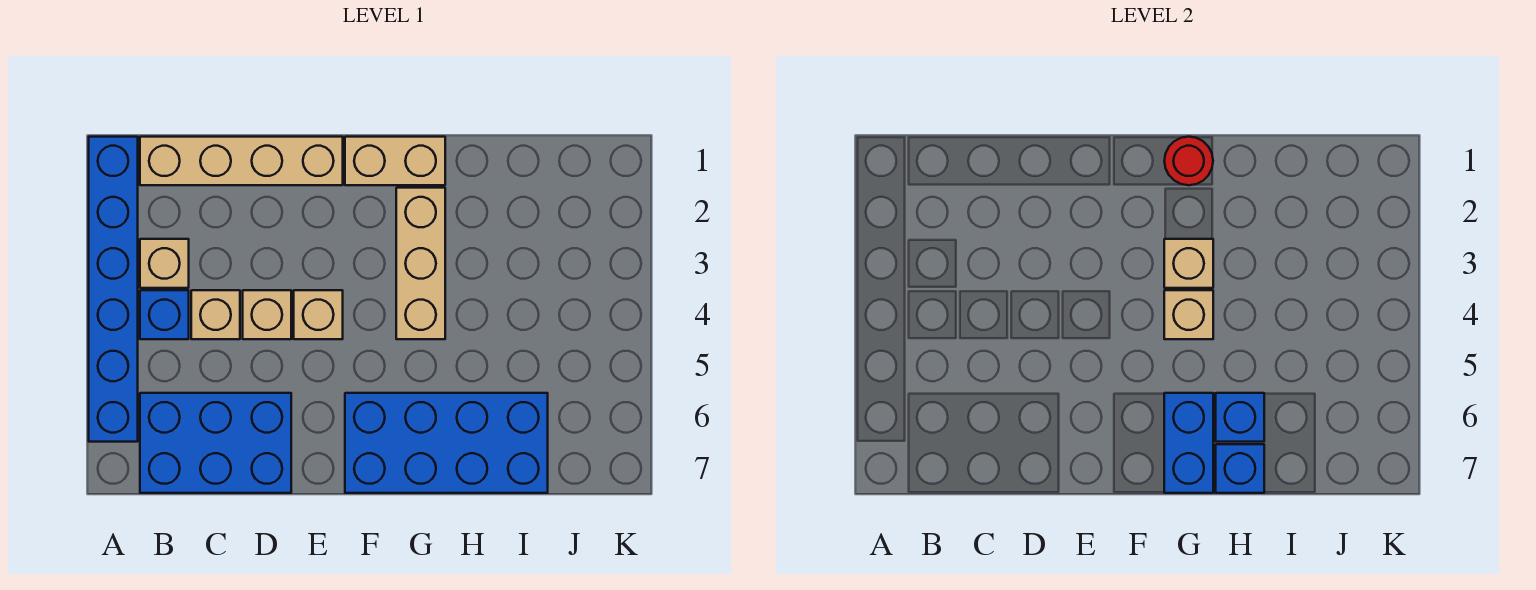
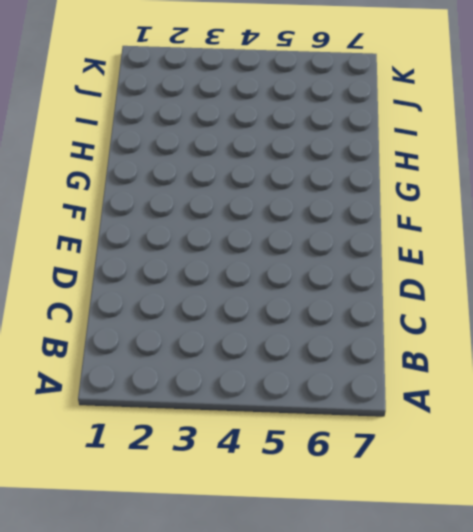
none -> blue brick A1:A6 level 1
none -> tan brick B1:E1 level 1
none -> tan brick B3 level 1

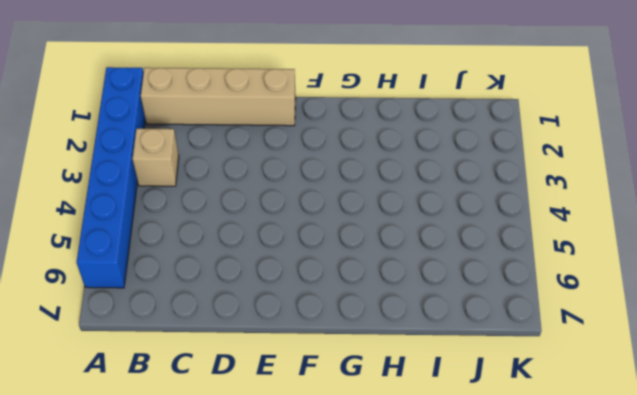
none -> blue brick B4 level 1
none -> blue brick B6:D7 level 1
none -> tan brick C4 level 1

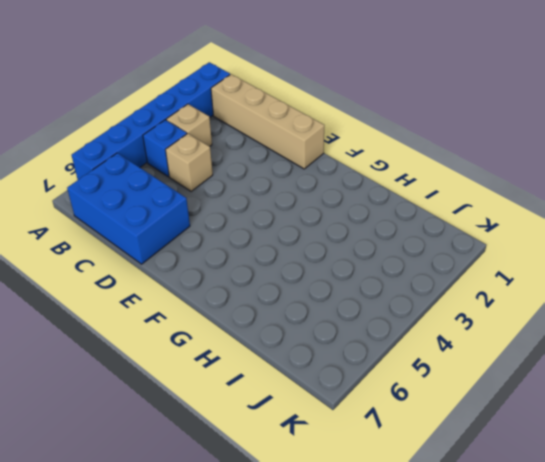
none -> tan brick D4 level 1
none -> tan brick E4 level 1
none -> tan brick F1:G1 level 1

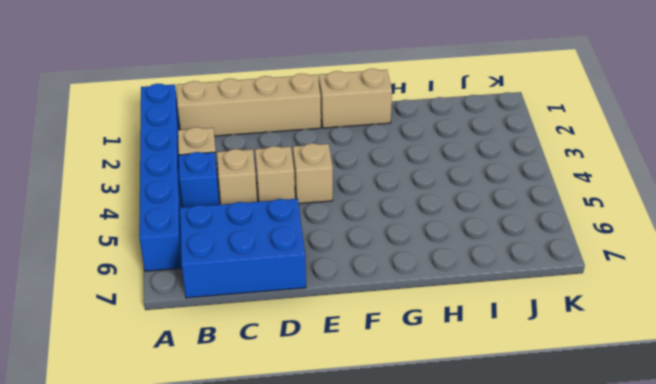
none -> blue brick F6:I7 level 1
none -> tan brick G2:G4 level 1
none -> red round brick G1 level 2

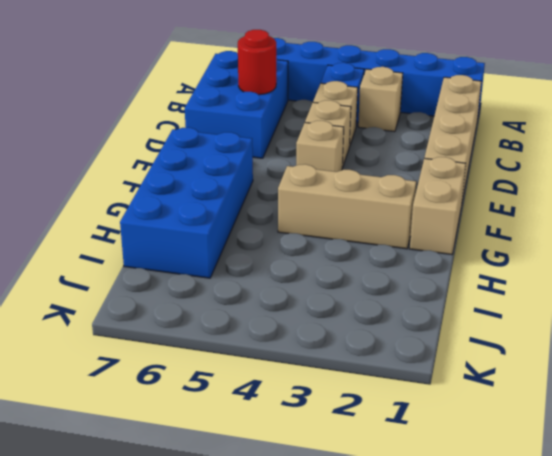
red round brick C6 level 2 -> red round brick G1 level 2
none -> tan brick G3 level 2
none -> tan brick G4 level 2
none -> blue brick G6:G7 level 2

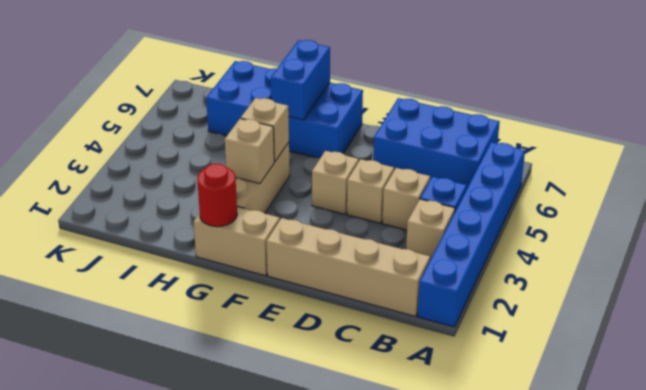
none -> blue brick H6 level 2
none -> blue brick H7 level 2

